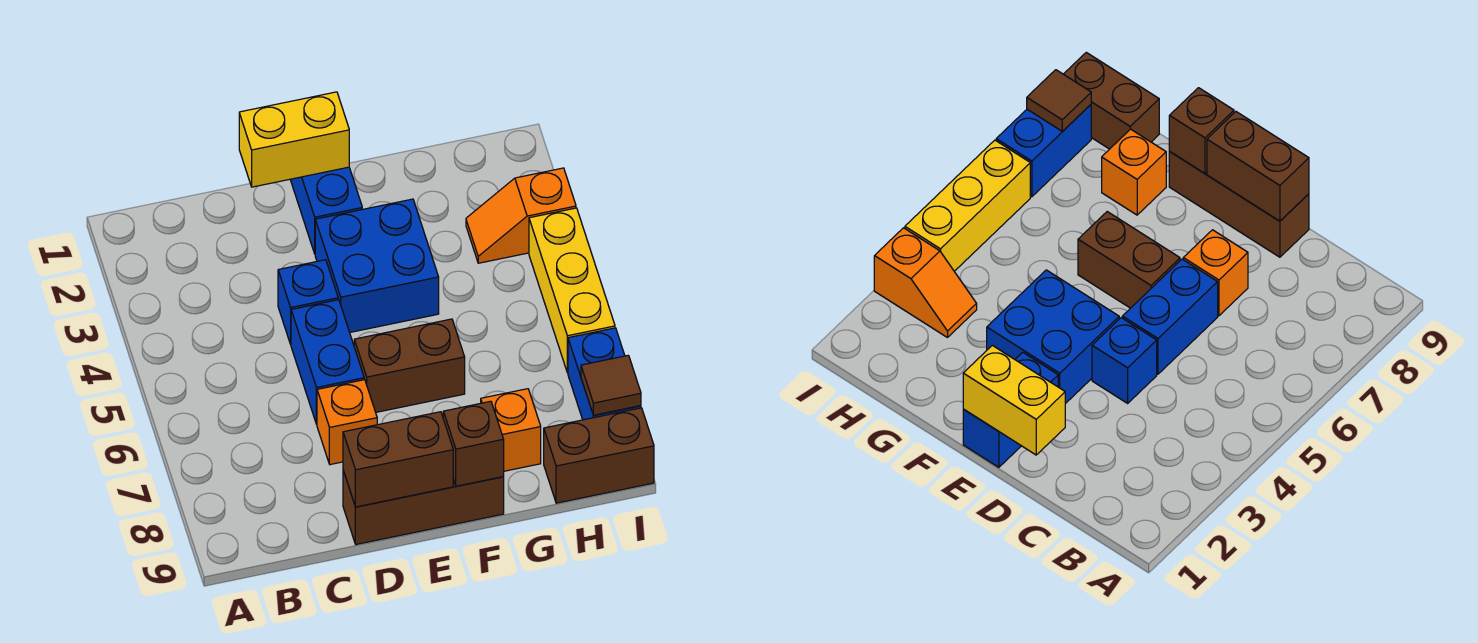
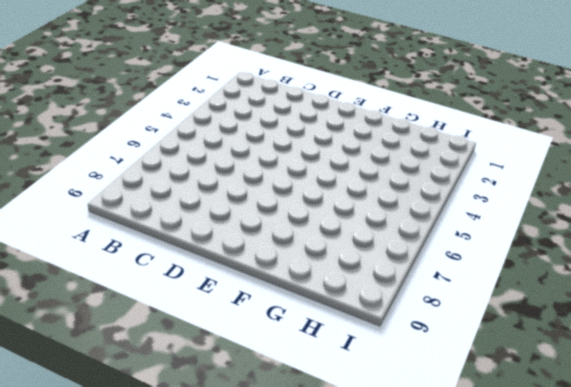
none -> blue brick D4 level 1
none -> blue brick D5:D6 level 1
none -> orange brick D7 level 1

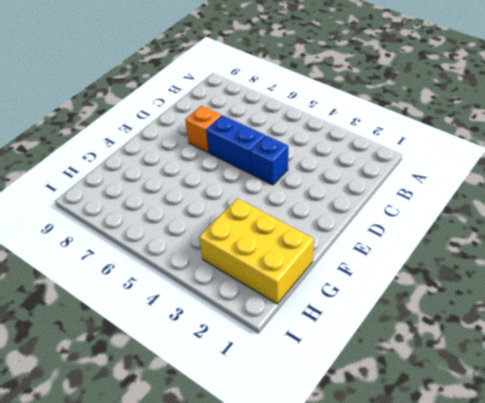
yellow brick G1:H3 level 1 -> orange slope H3:I3 level 1 top I
none -> brown brick D9:F9 level 1
none -> blue brick E1:E2 level 1
none -> blue brick E3:F4 level 1

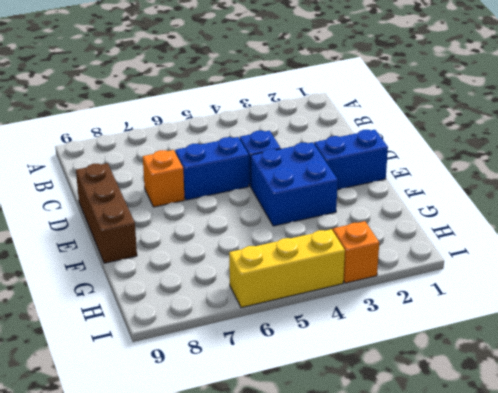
none -> brown brick E6:F6 level 1
none -> orange brick G8 level 1
none -> brown brick H9:I9 level 1

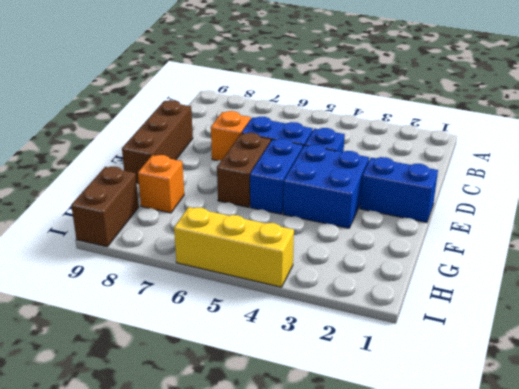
blue brick E5:F5 level 1 -> blue brick I7:I8 level 1
none -> orange slope H3:I3 level 1 top I
none -> yellow brick D1:E1 level 2
none -> brown brick D9:E9 level 2

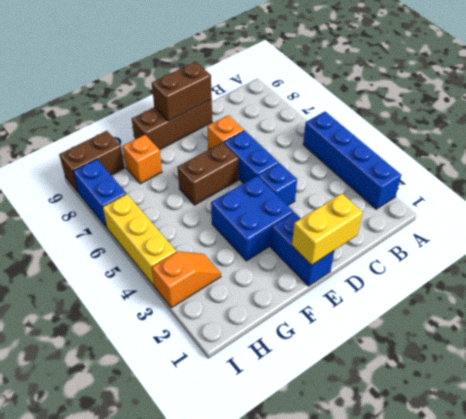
blue brick A2:A5 level 1 -> none
none -> brown brick F9 level 2
none -> brown tile I8 level 2

